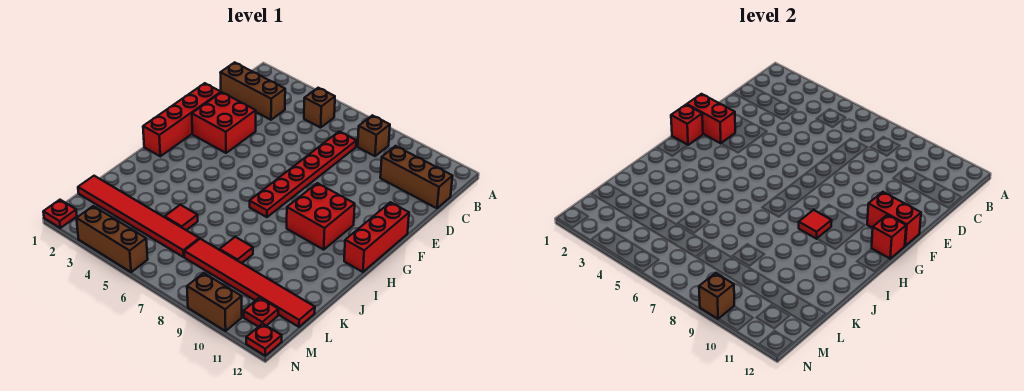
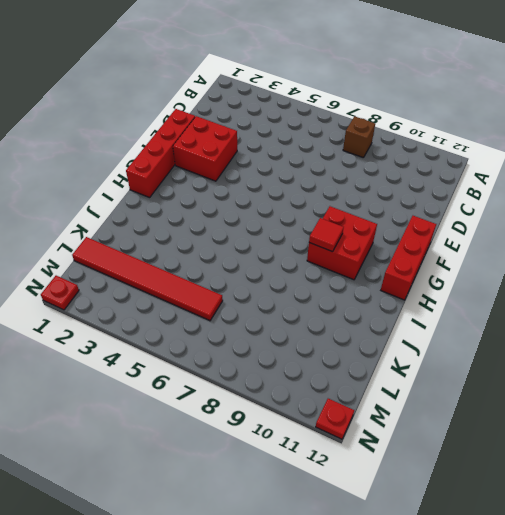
none -> brown brick B5 level 1
none -> brown brick C1:C3 level 1
none -> red plate C7:H7 level 1

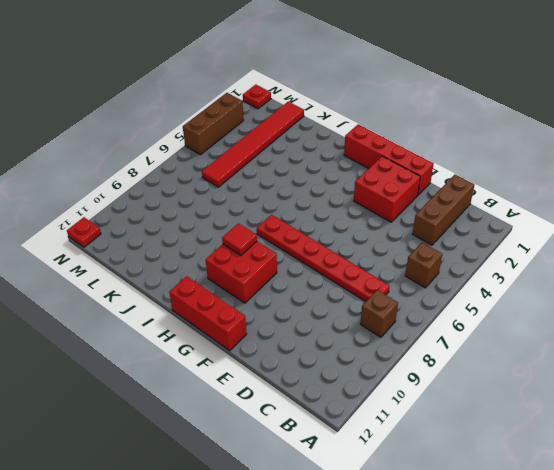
none -> brown brick C10:C12 level 1
none -> red tile K5 level 1
none -> red tile K8 level 1

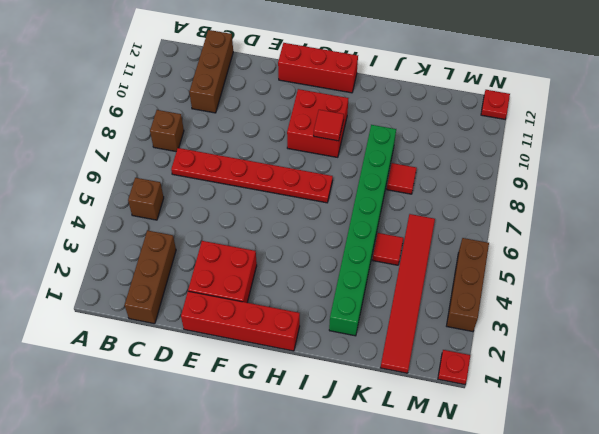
green brick J2:J9 level 1 -> none
none -> red tile L7:L12 level 1
none -> red plate M11 level 1
none -> brown brick N9:N10 level 1

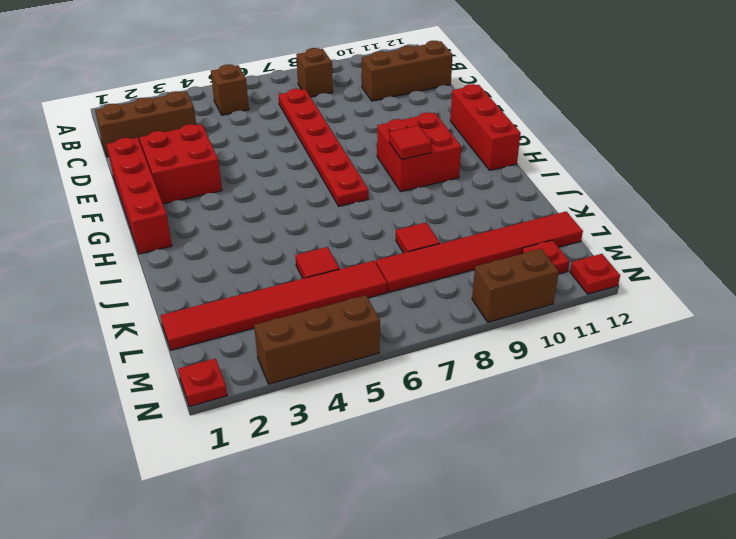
none -> red brick F1:F2 level 2
none -> red brick F11:F12 level 2
none -> red brick G1 level 2

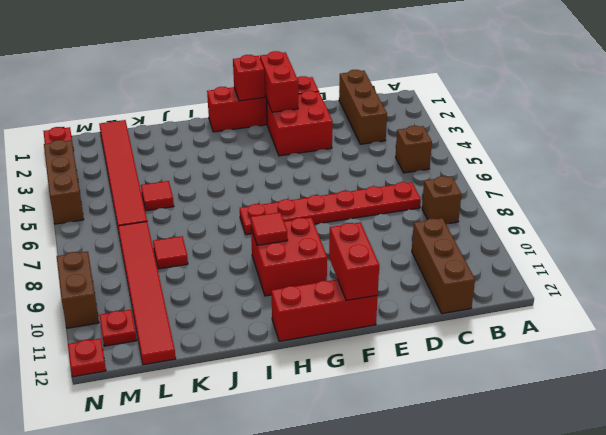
none -> red brick G12 level 2
none -> brown brick N9 level 2

